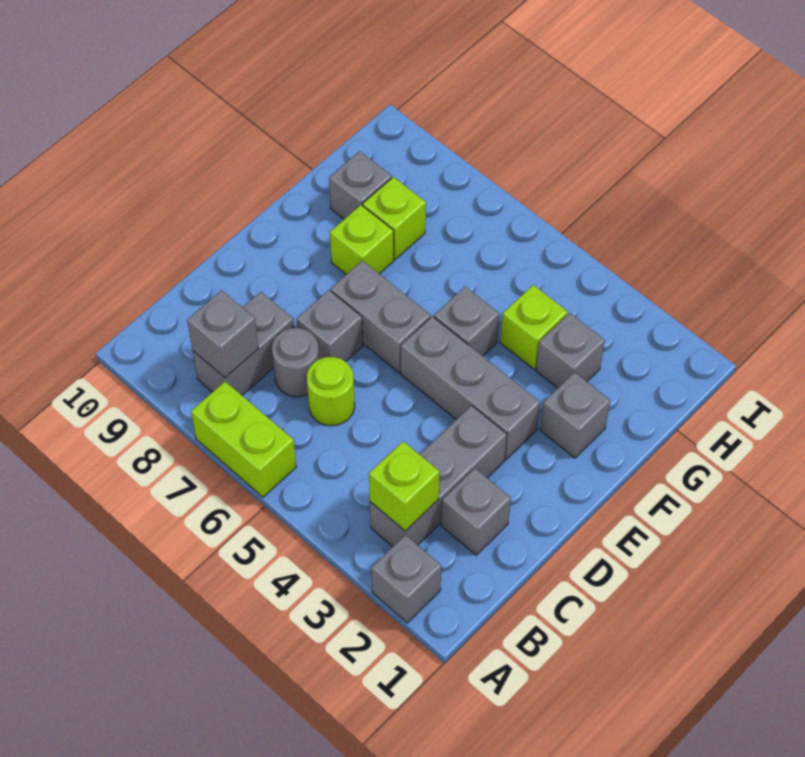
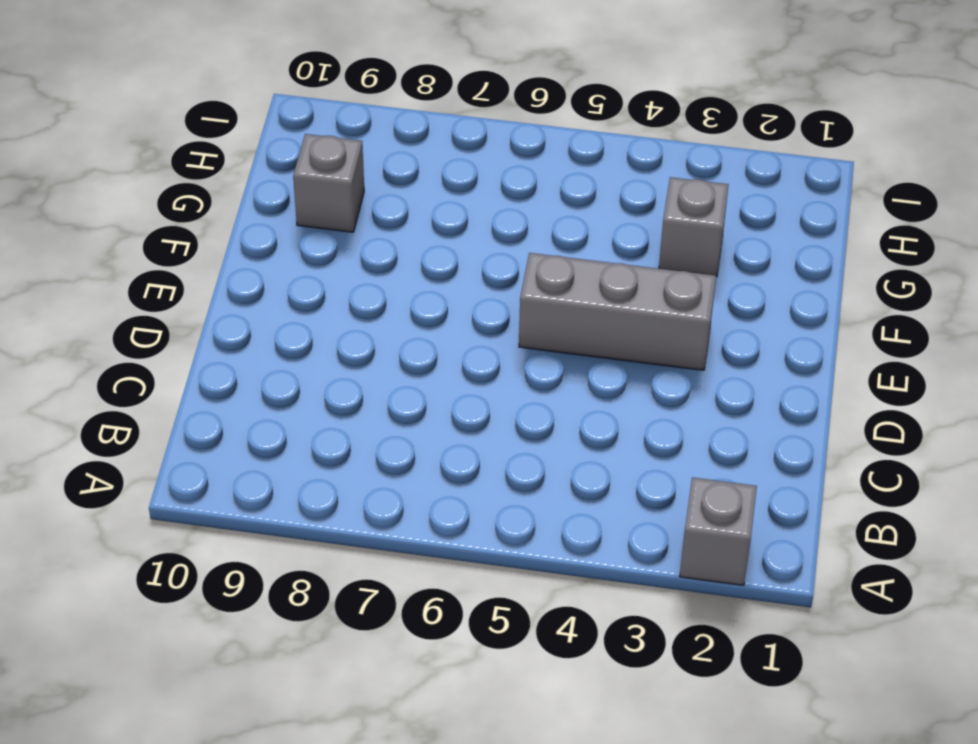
none -> lime brick A6:A7 level 1
none -> grey brick B3:D3 level 1
none -> grey brick B8:C8 level 1

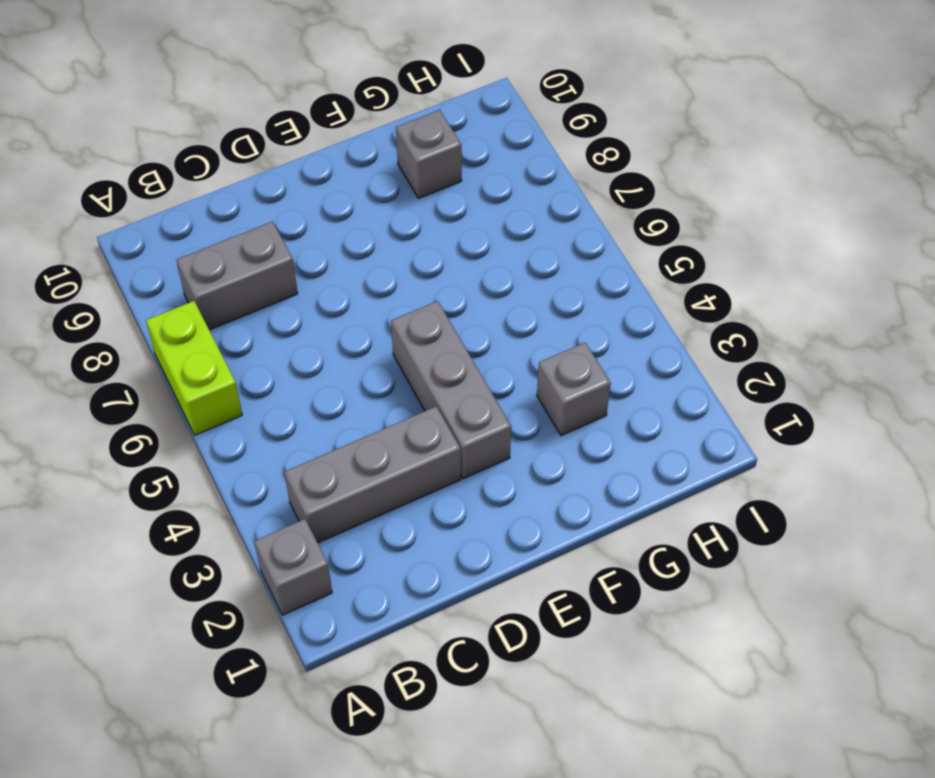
none -> grey brick C2 level 1
none -> lime round brick C6 level 1
none -> grey round brick C7 level 1

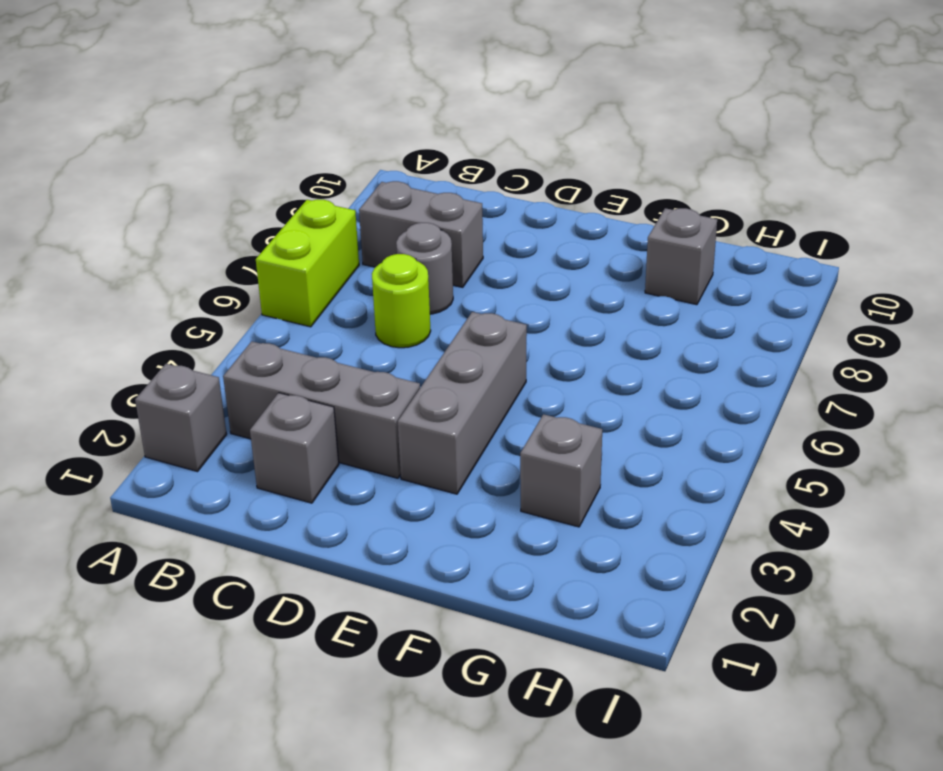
none -> grey brick D7 level 1
none -> grey brick E6:E7 level 1
none -> grey brick F2 level 1

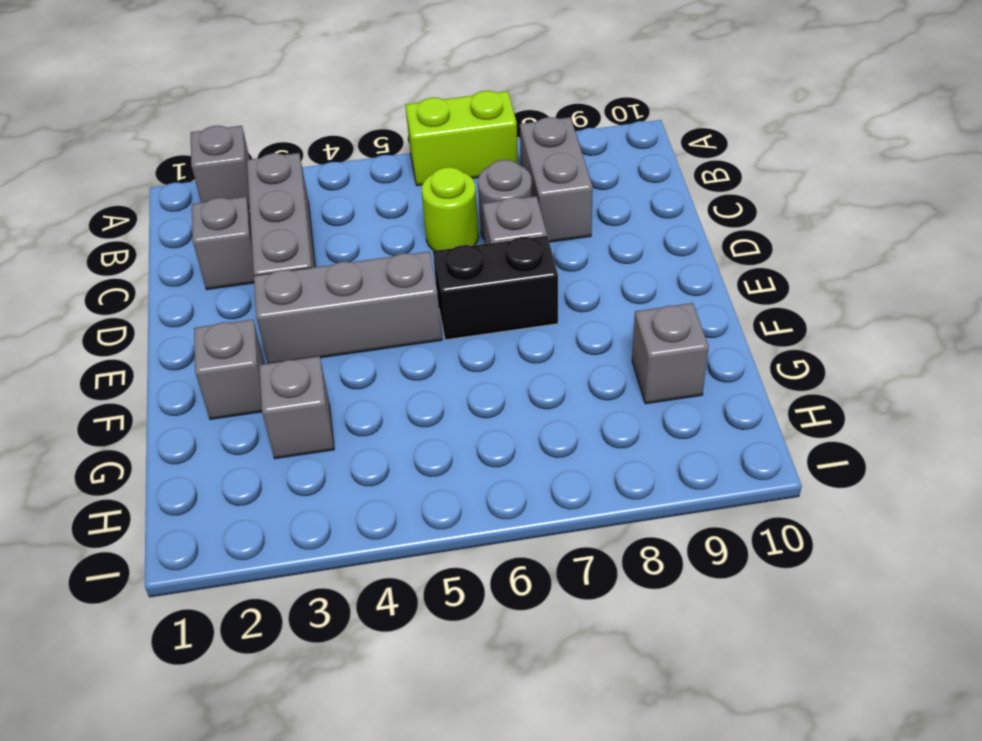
black brick E6:E7 level 1 -> grey brick E6:E7 level 1
none -> grey brick F5 level 1
none -> lime brick F8 level 1
none -> lime brick G4 level 1

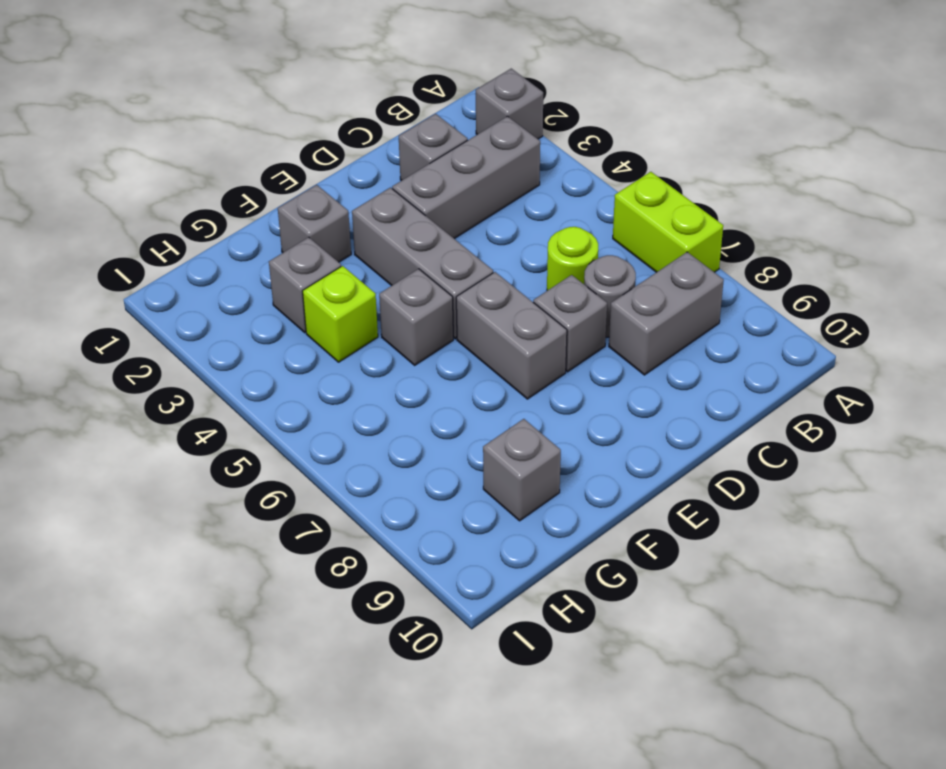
none -> lime brick F8 level 1
none -> lime brick G8 level 1
none -> lime brick B3 level 2

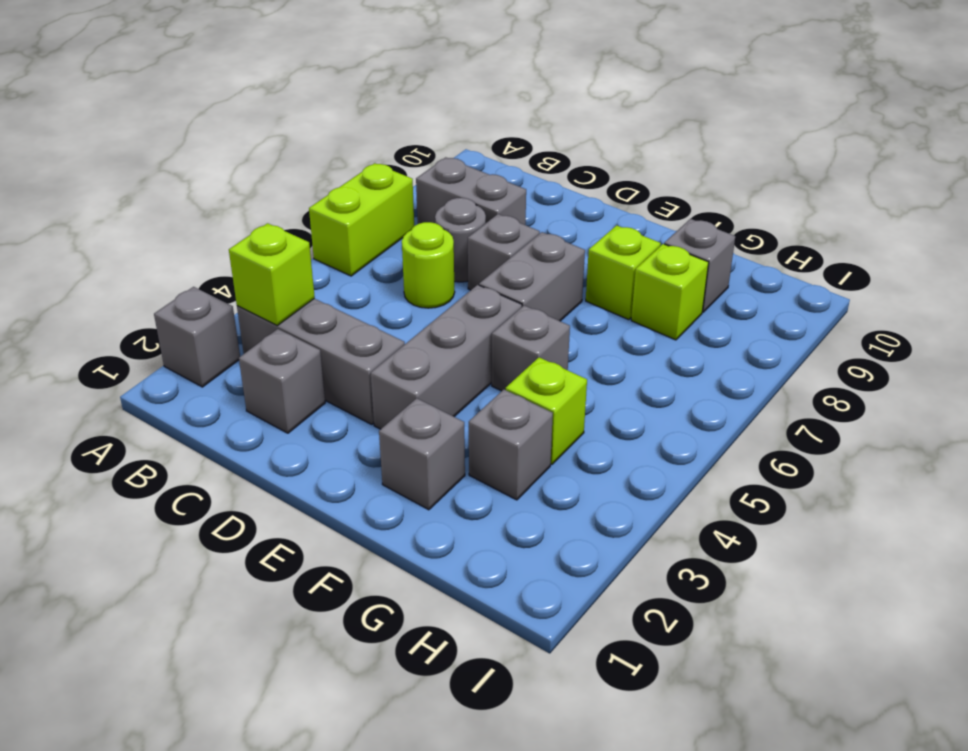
none -> grey brick B8 level 2

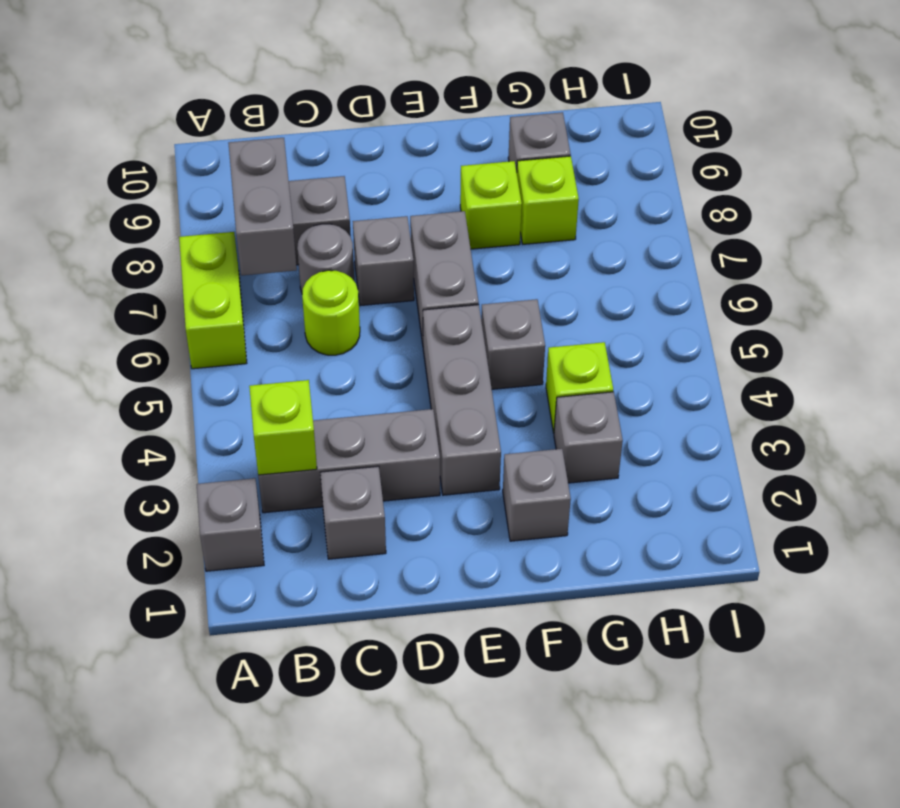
grey brick B7:B8 level 2 -> grey brick B8 level 2

